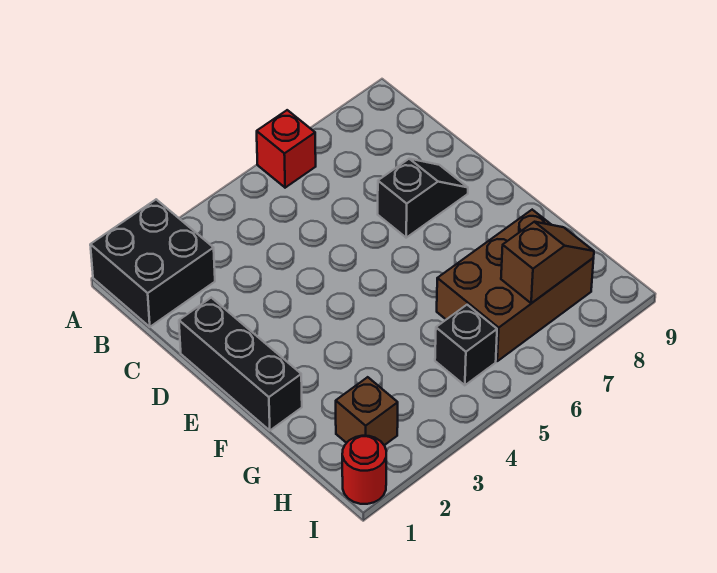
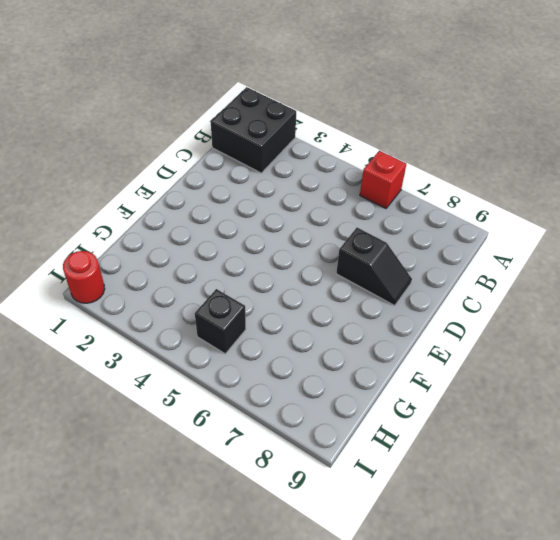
none -> black brick D1:F1 level 1
none -> brown brick G6:H8 level 1

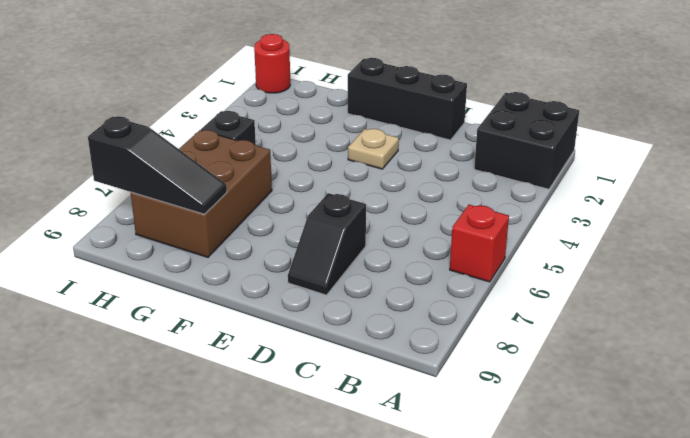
tan plate E3 level 1 -> none
black slope G8:I8 level 2 top I -> brown slope H7:H8 level 2 top 7
none -> brown brick H2 level 1

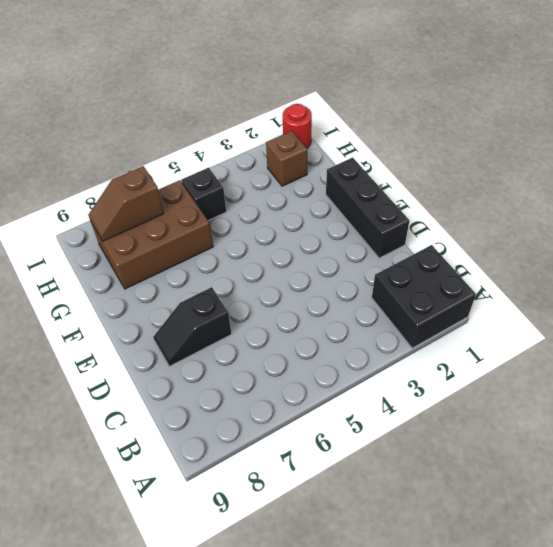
none -> red brick A6 level 1

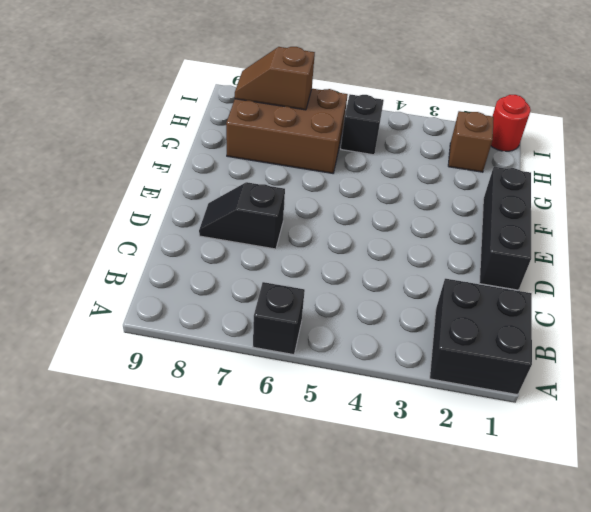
black brick A6 level 1 -> red brick A6 level 1

